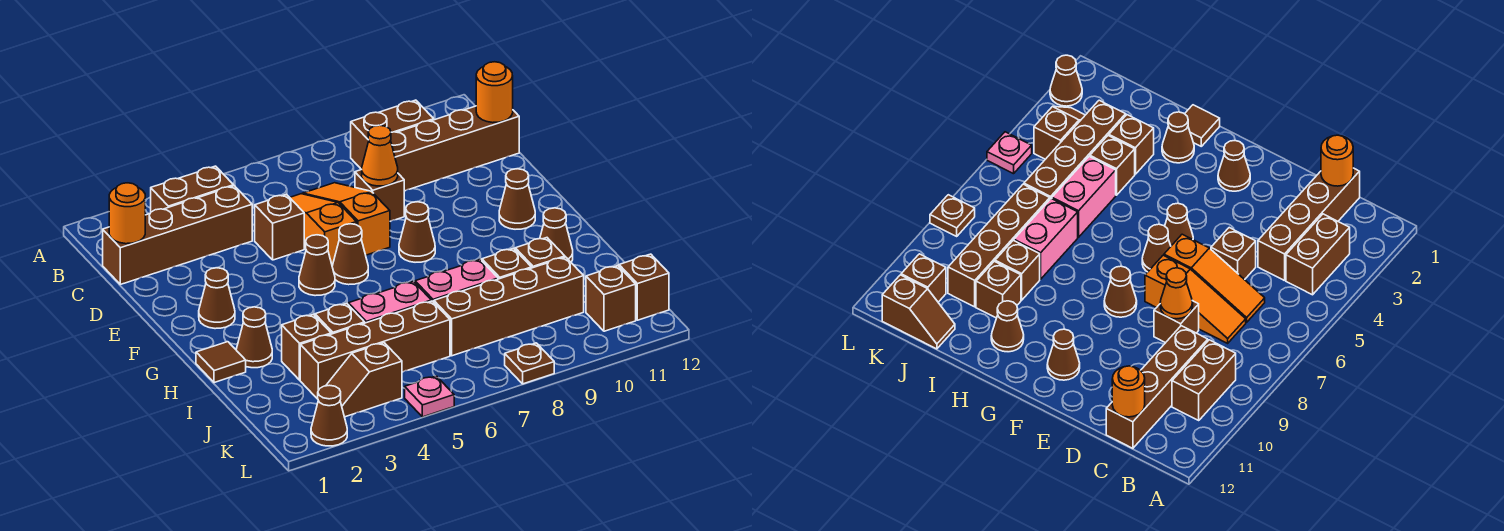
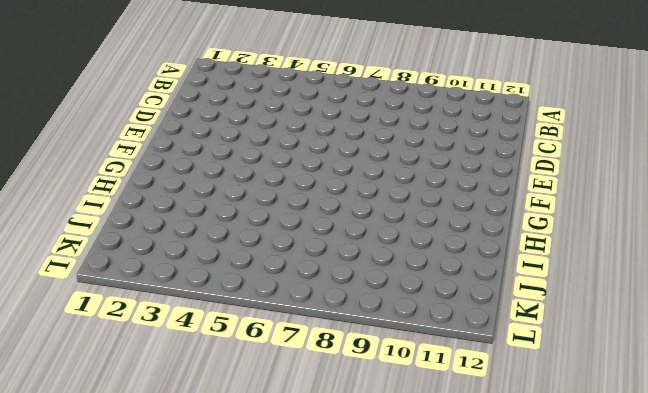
none -> brown brick B3:B4 level 1
none -> brown brick B9:B10 level 1
none -> brown brick C1:C4 level 1
none -> orange slope C6:E6 level 1 top E

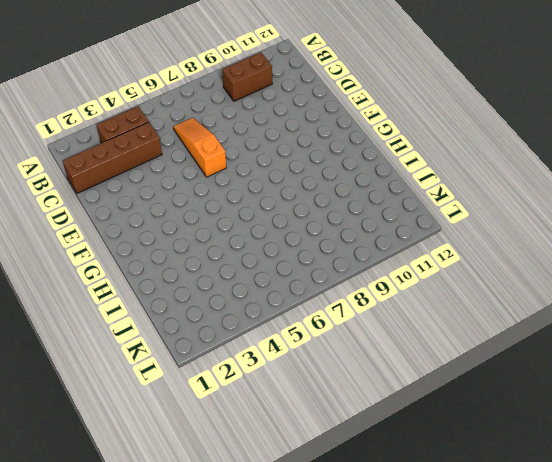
none -> orange slope C7:E7 level 1 top E
none -> brown brick C9:C12 level 1
none -> brown brick D5 level 1
none -> brown brick D8 level 1

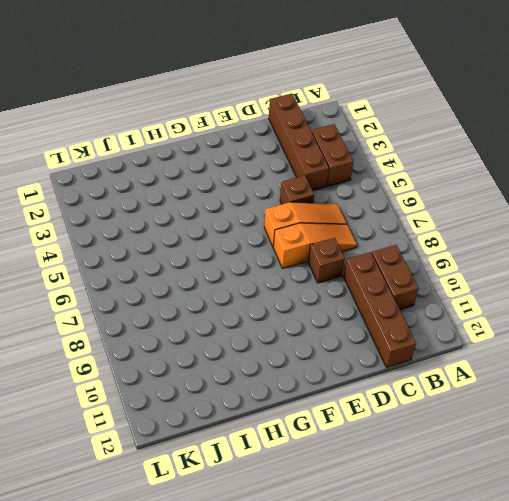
none -> brown cone F2 level 1
none -> brown cone F5 level 1
none -> brown cone F6 level 1
none -> brown cone F8 level 1

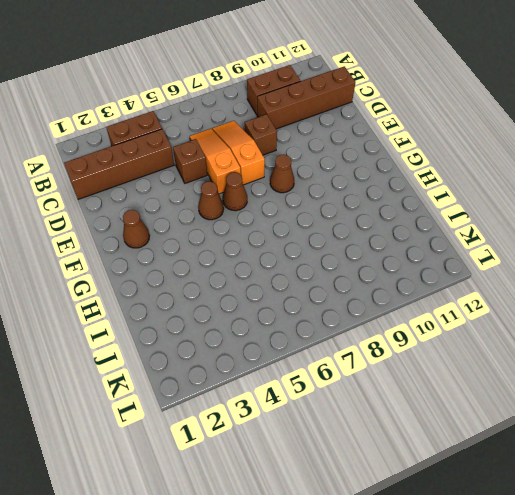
none -> brown cone F11 level 1
none -> brown tile H1 level 1
none -> brown cone H2 level 1
none -> brown cone H11 level 1

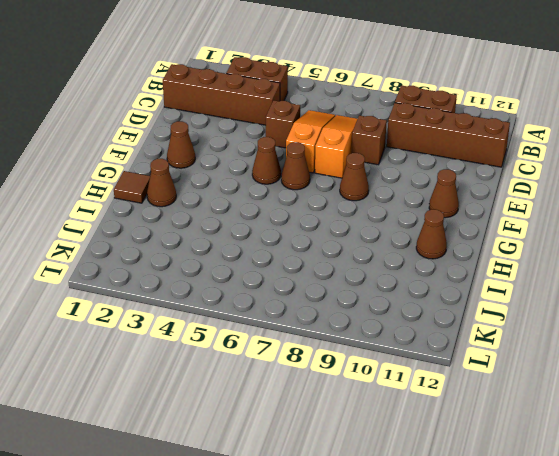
none -> brown brick I3 level 1
none -> brown brick I4 level 1
none -> pink brick I5:I6 level 1
none -> pink brick I7:I8 level 1

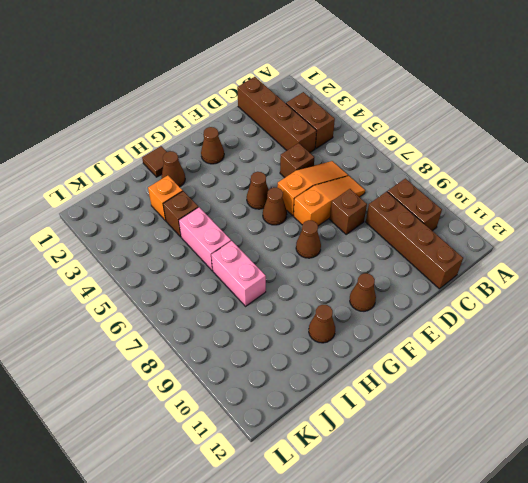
orange brick I3 level 1 -> brown brick I3 level 1
none -> brown brick I9 level 1
none -> brown brick I10 level 1
none -> brown brick J3:J6 level 1
none -> brown brick J7:J10 level 1

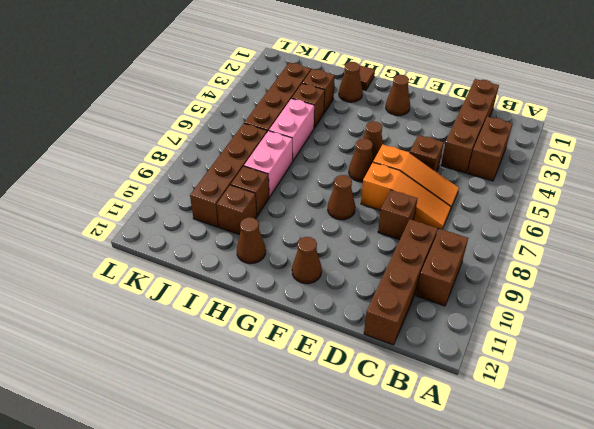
none -> brown slope J12:K12 level 1 top K
none -> brown slope K3:K4 level 1 top 4
none -> brown brick K11 level 1
none -> brown cone L2 level 1

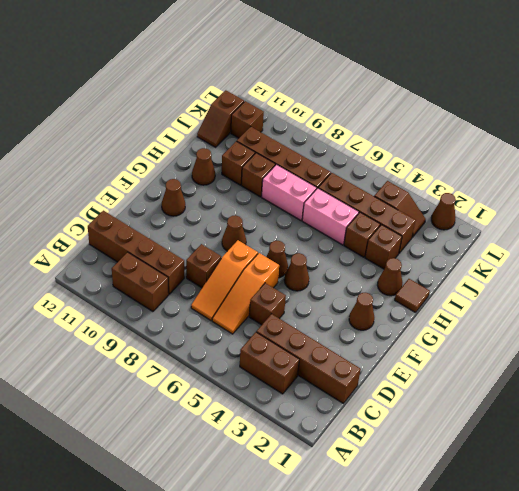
none -> pink plate L5 level 1
none -> brown plate L8 level 1
none -> orange round brick C1 level 2
none -> orange round brick C12 level 2

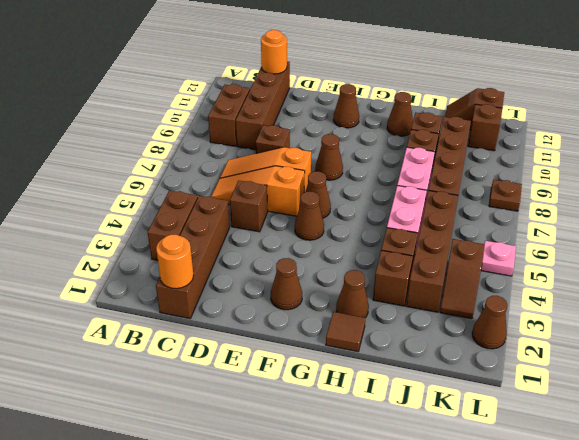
none -> orange cone D8 level 2

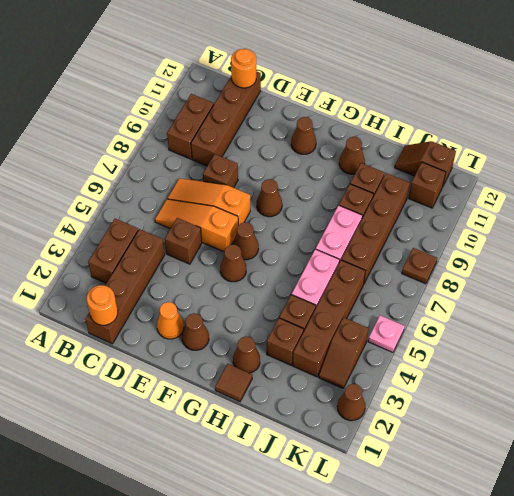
orange cone E2 level 1 -> orange cone D8 level 2

